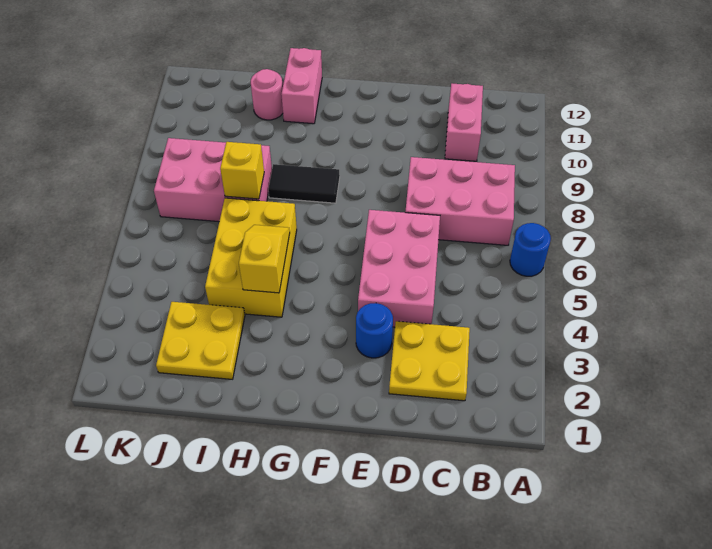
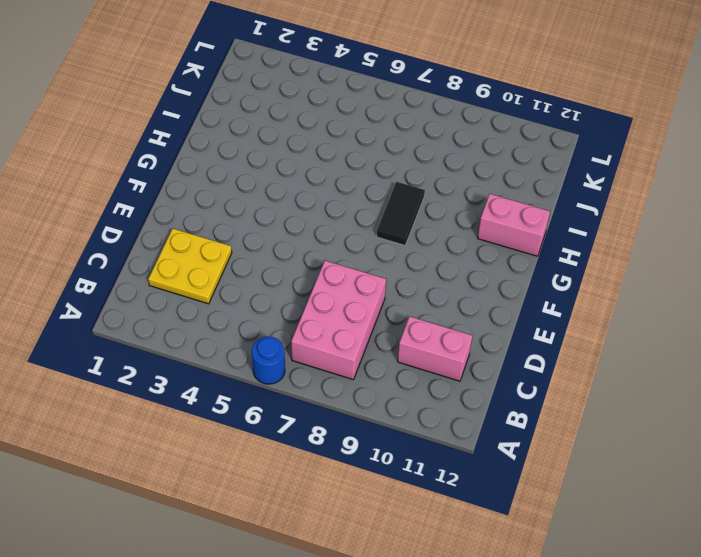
none -> pink brick D4:E6 level 1
none -> blue round brick E3 level 1
none -> yellow brick H4:I6 level 1

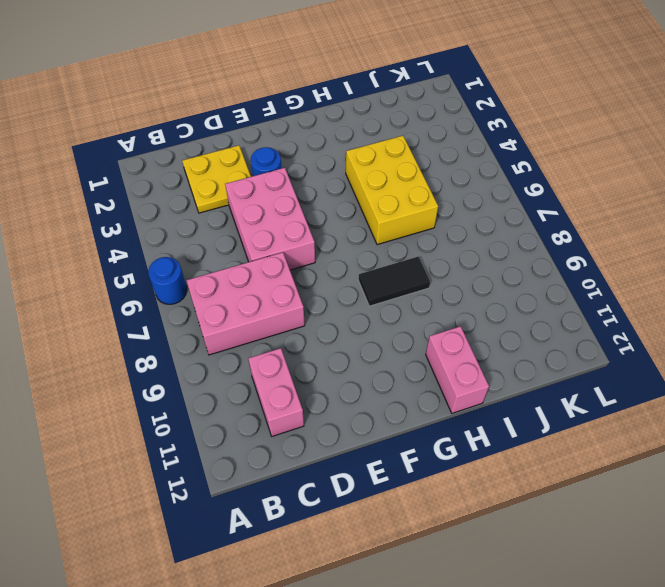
none -> yellow plate I2:J3 level 1
none -> pink brick I7:K8 level 1
none -> pink round brick I11 level 1

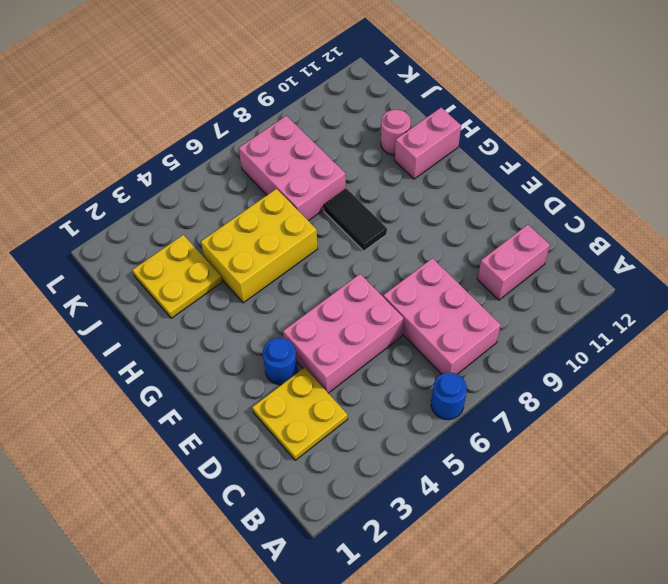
none -> yellow slope H4:H5 level 2 top 4
none -> yellow brick I7 level 2

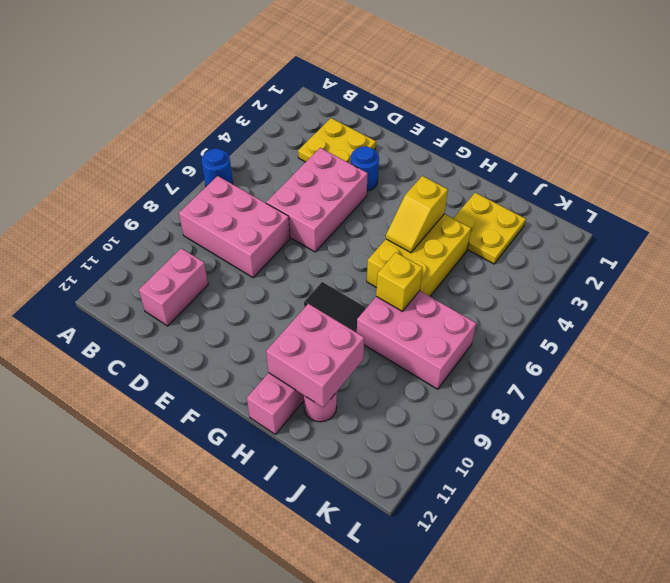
pink brick H10:I11 level 2 -> none

